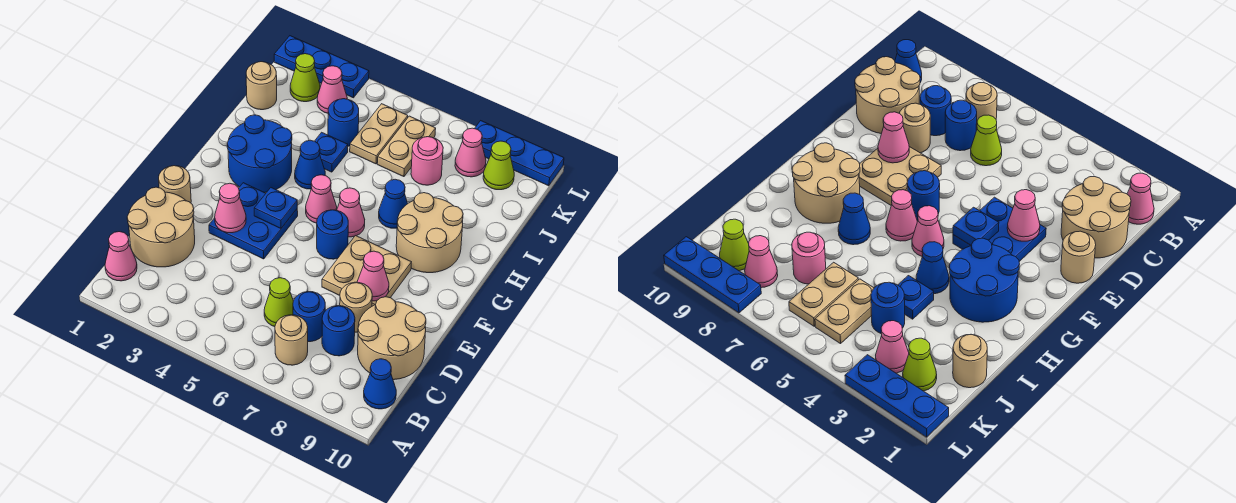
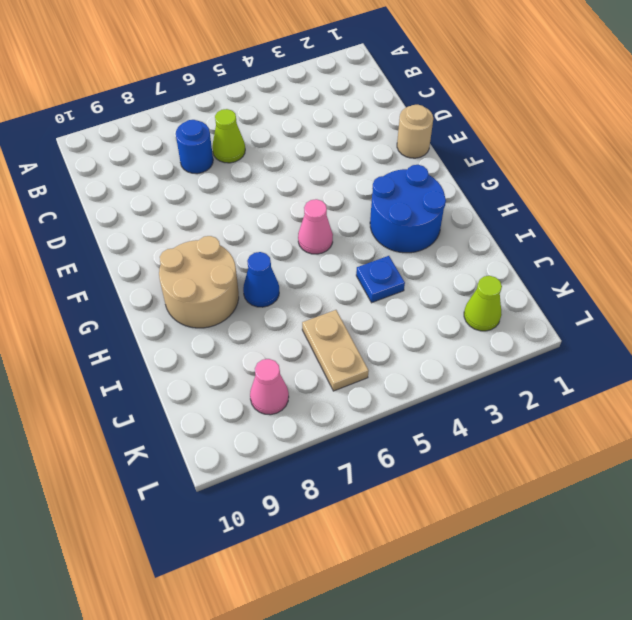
none -> pink cone B1 level 1
none -> tan round brick B7 level 1
none -> blue cone B10 level 1
none -> tan round brick C1:D2 level 1

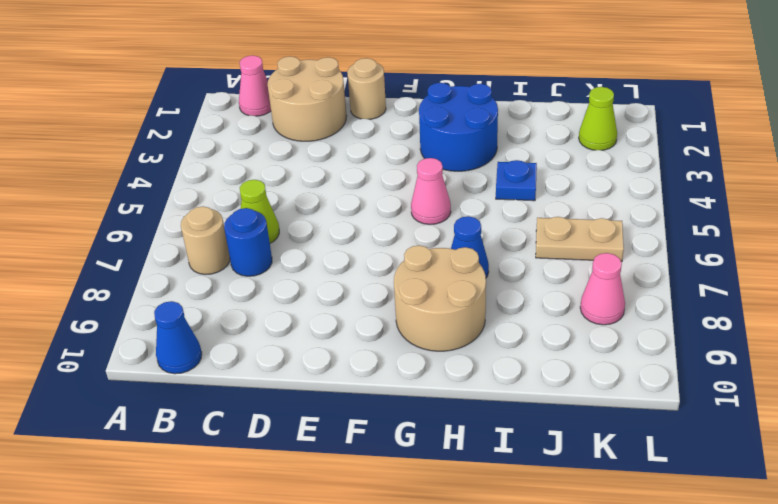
none -> blue round brick C8 level 1
none -> tan round brick C9:D10 level 1
none -> tan round brick D8 level 1
none -> blue plate E3:F4 level 1

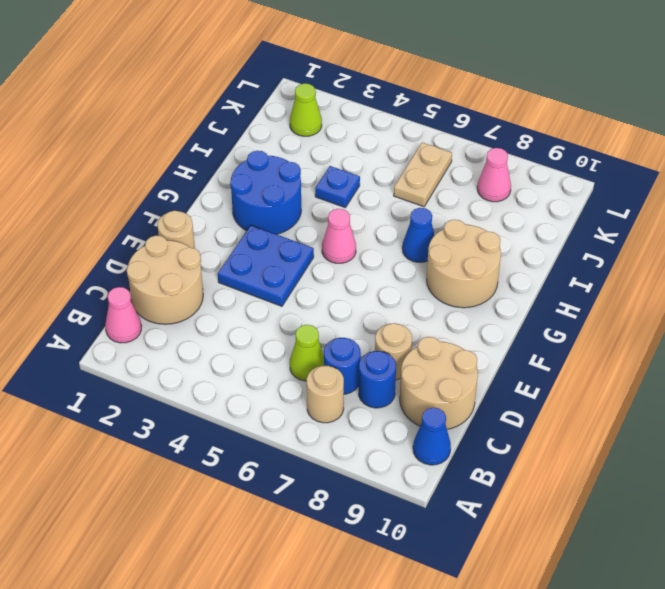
none -> tan plate E7:F8 level 1
none -> blue round brick F6 level 1
none -> pink cone G6 level 1
none -> blue cone H4 level 1

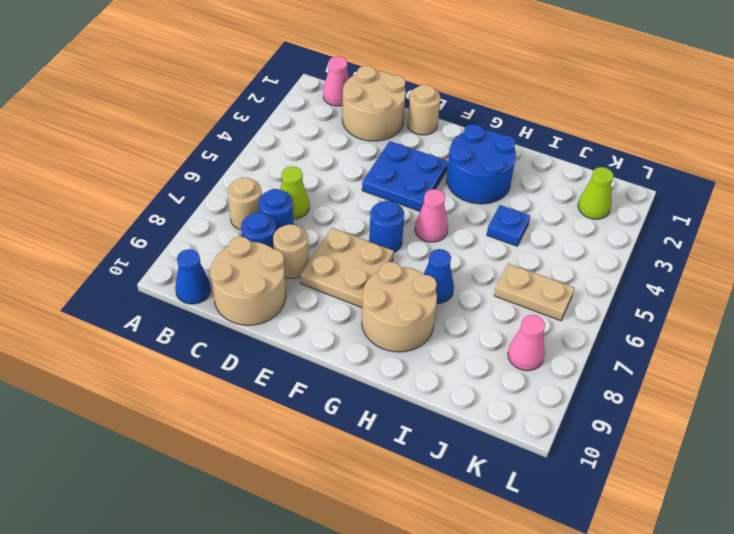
none -> pink cone G6 level 1
none -> blue cone H4 level 1
none -> tan round brick J1 level 1
none -> blue round brick J4 level 1

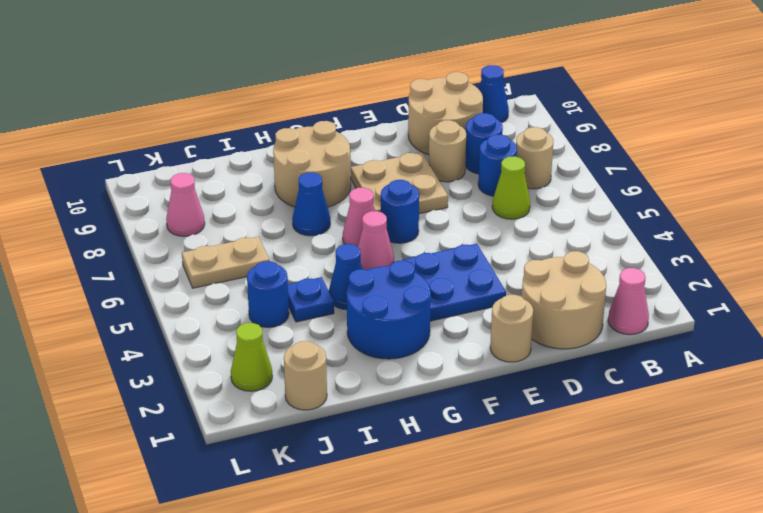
none -> tan plate J5:K5 level 1
none -> pink round brick J7 level 1
none -> pink cone K3 level 1
none -> lime cone K9 level 1

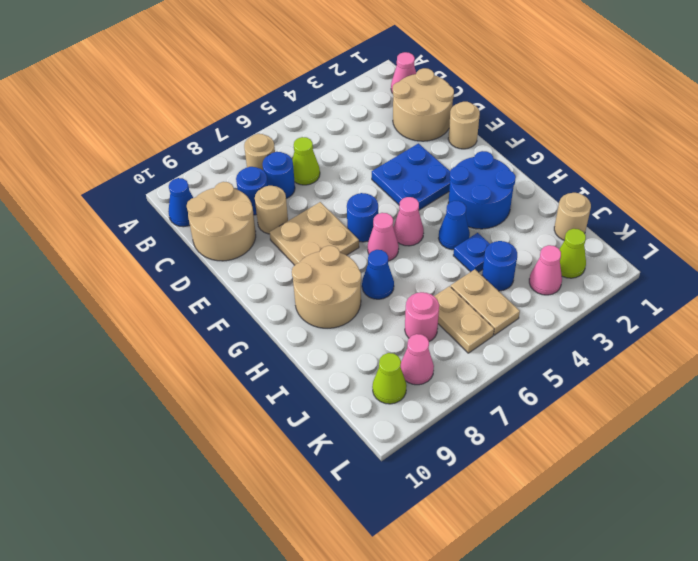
none -> blue plate L1:L3 level 1
none -> blue plate L8:L10 level 1
none -> pink cone E3 level 2
none -> pink cone E8 level 2

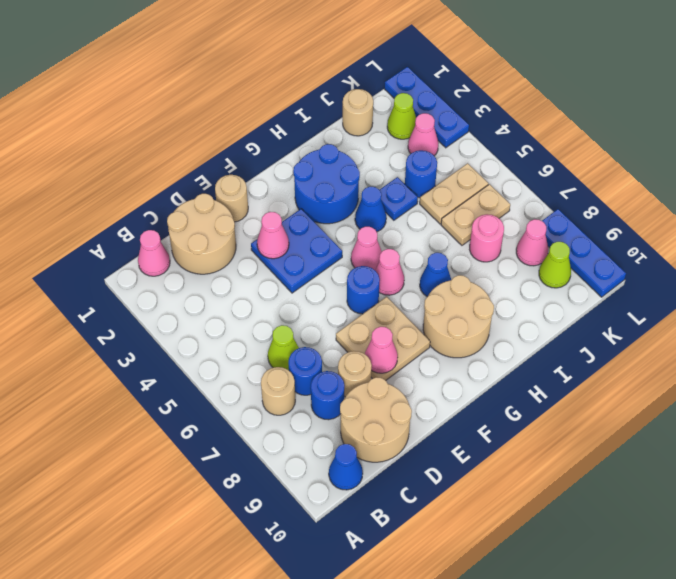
none -> blue plate F4 level 2

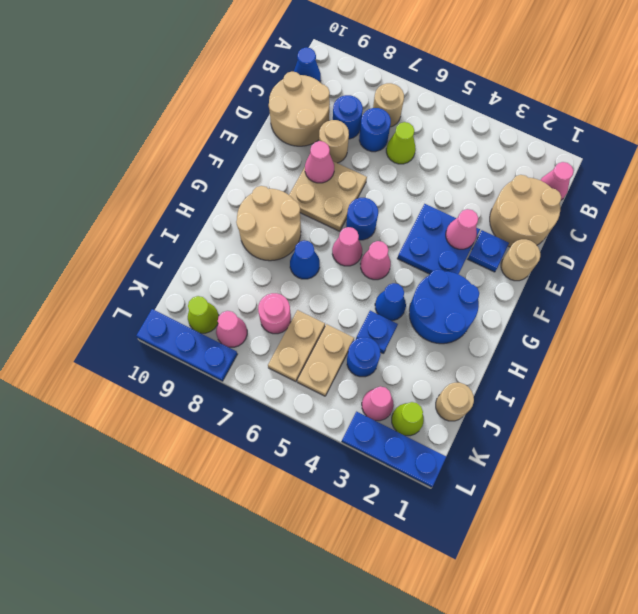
blue plate E2 level 1 -> blue plate F4 level 2

